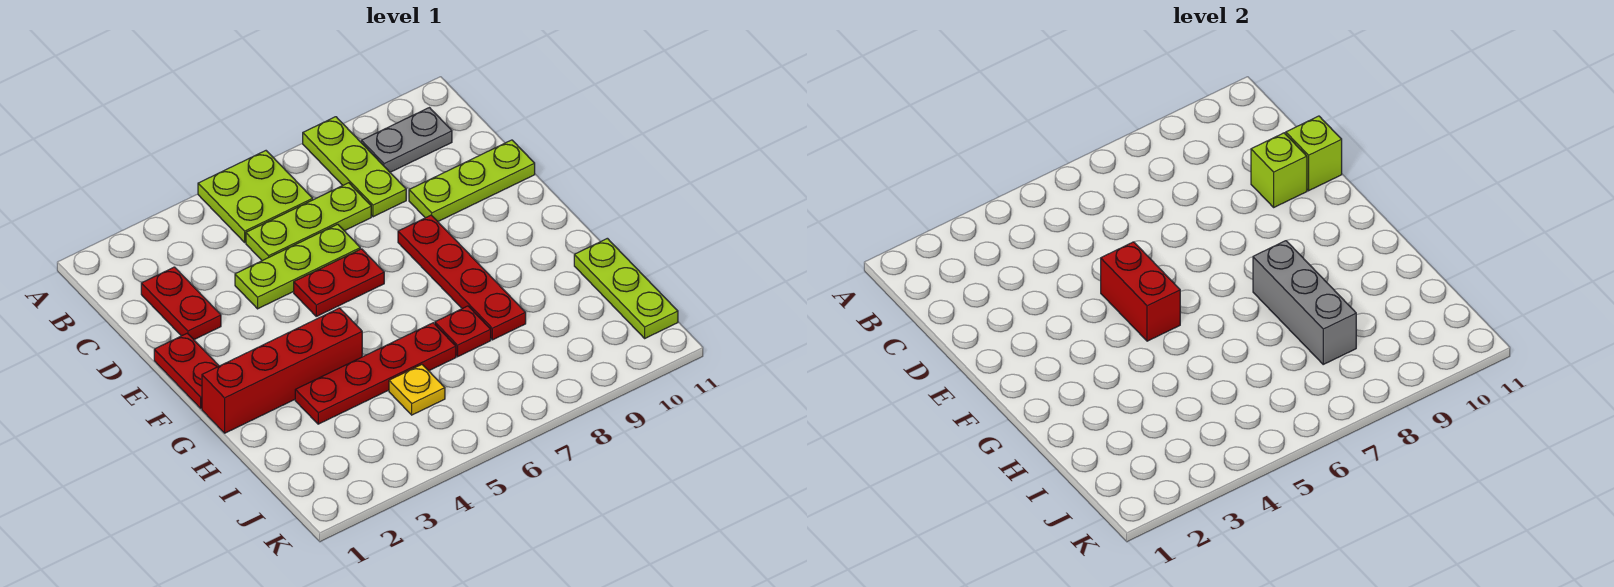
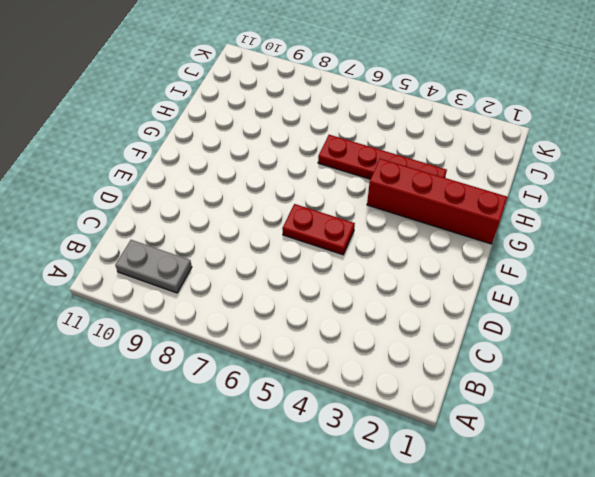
none -> lime plate A5:B6 level 1
none -> lime plate A8:C8 level 1
none -> red plate C2:D2 level 1

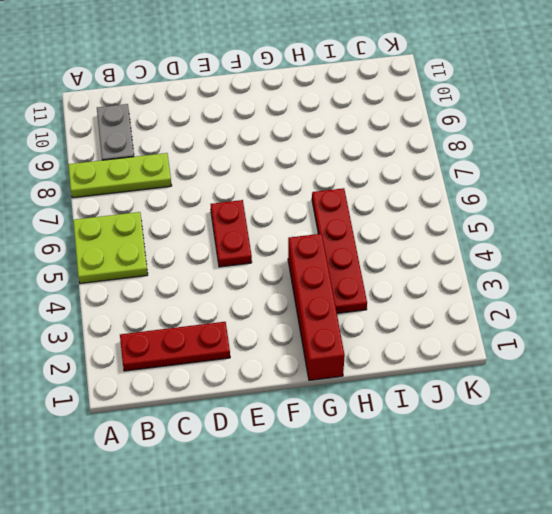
red plate B2:D2 level 1 -> red plate C2:D2 level 1
none -> lime plate C5:C7 level 1
none -> lime plate D4:D6 level 1
none -> lime plate D9:D11 level 1

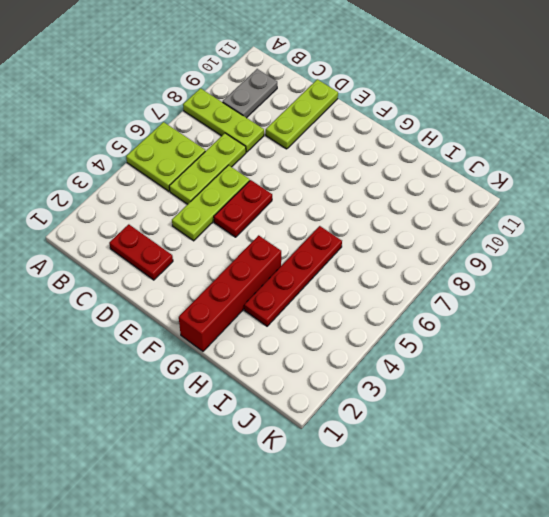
none -> red plate E1:F1 level 1
none -> red plate E8:H8 level 1
none -> red plate H7 level 1

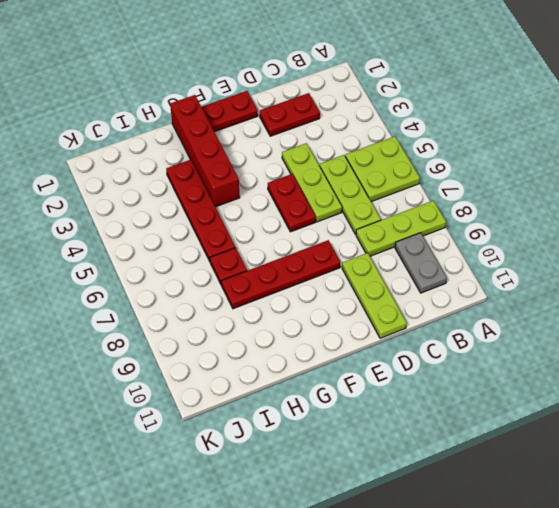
none -> lime plate H11:J11 level 1
none -> yellow plate I5 level 1
none -> lime brick D10 level 2

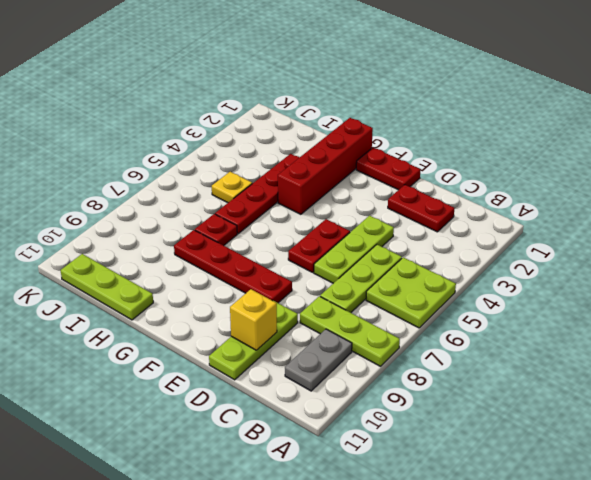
yellow brick D10 level 2 -> lime brick D10 level 2
none -> lime brick D11 level 2
none -> red brick E5:F5 level 2
none -> grey brick G8:I8 level 2

